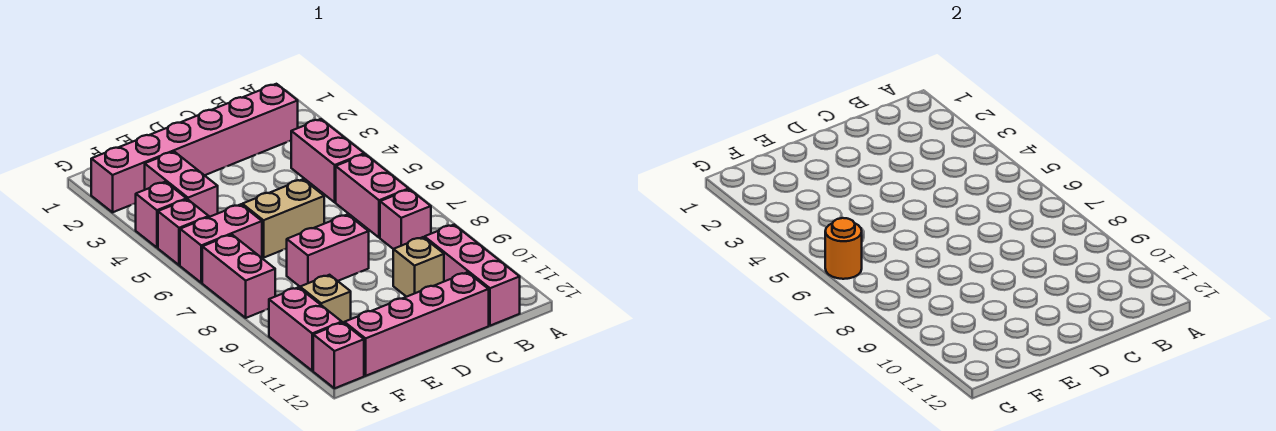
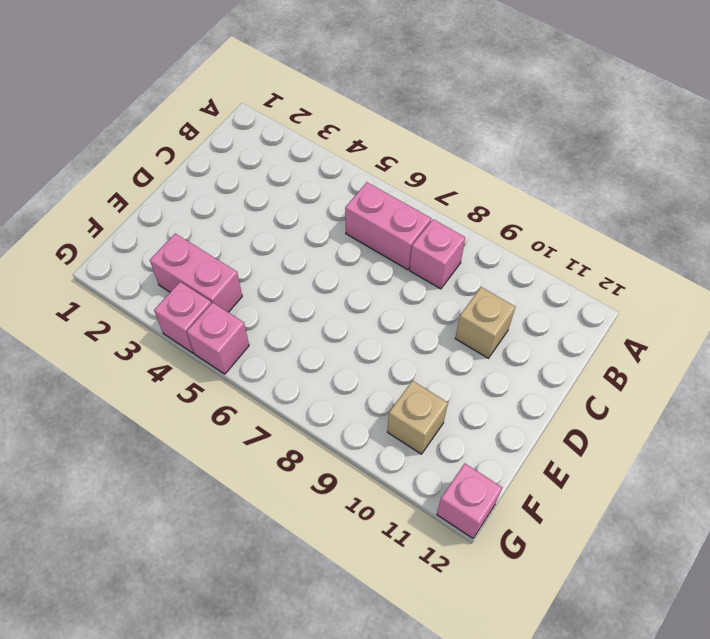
none -> pink brick B2:G2 level 1
none -> pink brick B4:B5 level 1
none -> pink brick B10:B12 level 1

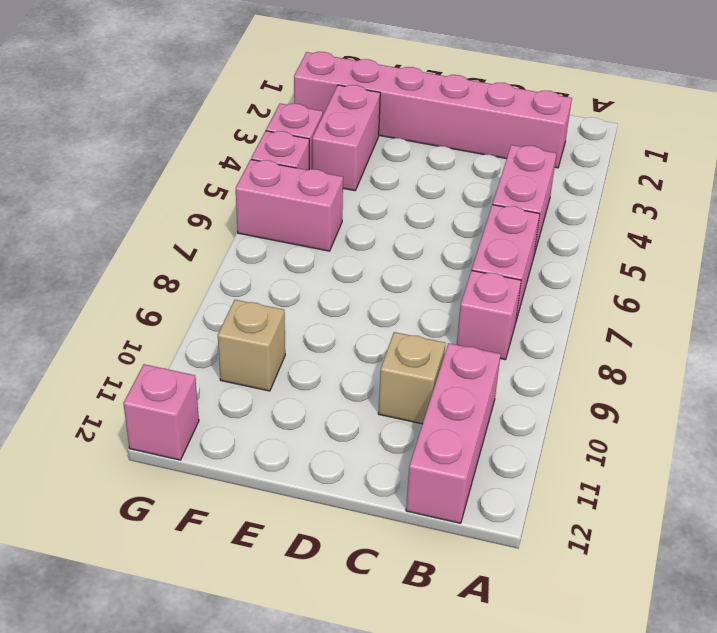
none -> pink brick C12:F12 level 1
none -> tan brick D6:E6 level 1
none -> pink brick D8:E8 level 1

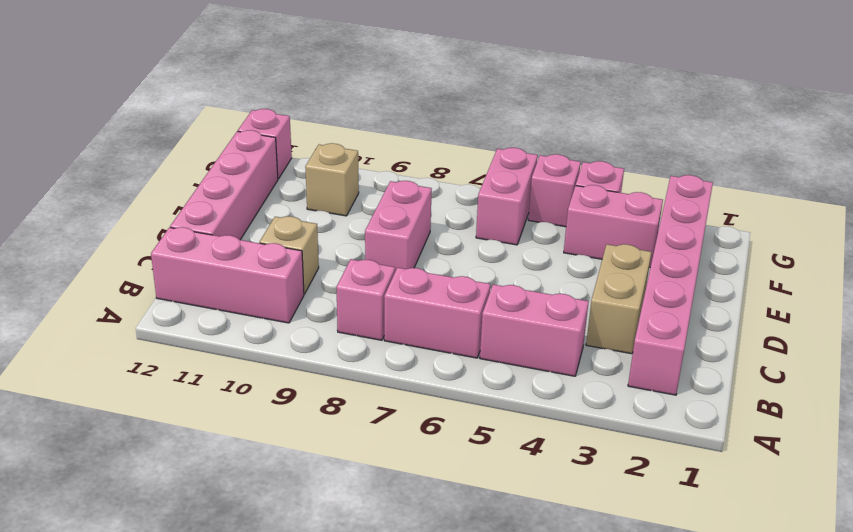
tan brick C3:D3 level 1 -> tan brick D6:E6 level 1
none -> pink brick G7:G8 level 1
none -> pink brick G10:G11 level 1
none -> orange round brick G6 level 2

